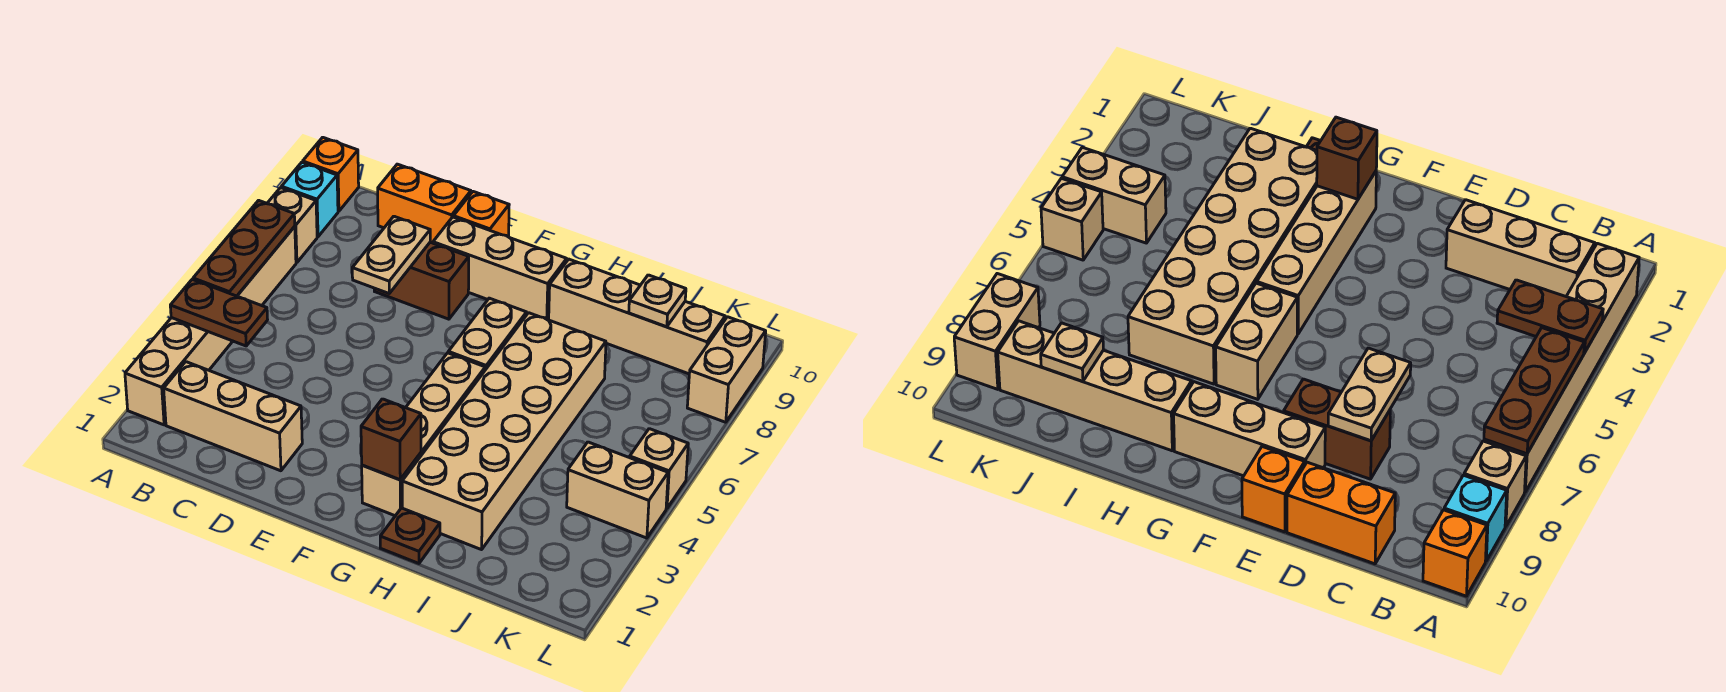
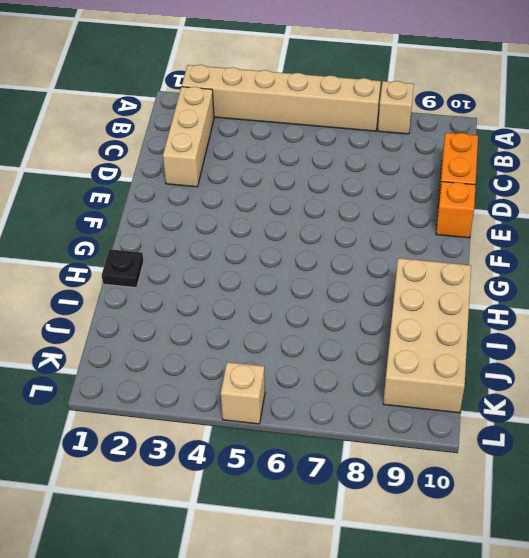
black plate H1 level 1 -> brown plate H1 level 1
tan brick H9:K10 level 1 -> tan brick H9:K9 level 1
none -> cyan brick A9 level 1
none -> orange brick A10 level 1
none -> brown brick D8:E8 level 1

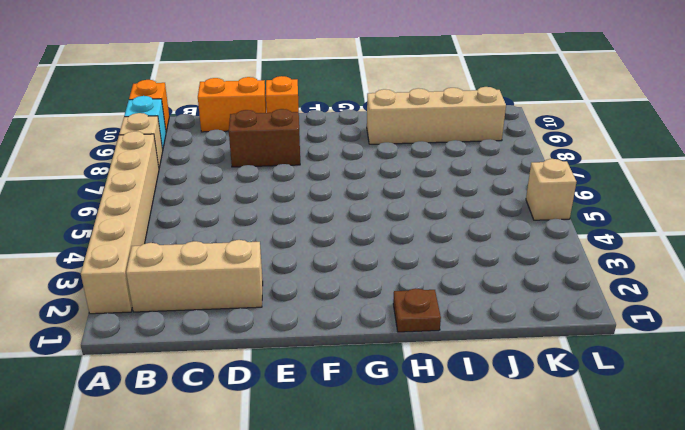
none -> tan brick E9:G9 level 1
none -> tan brick G2:G5 level 1
none -> tan brick G6:G7 level 1

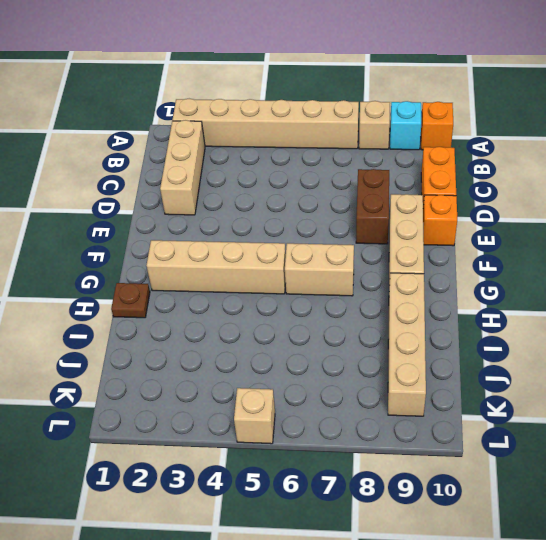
none -> tan brick H2:I7 level 1
none -> tan brick K4:L4 level 1
none -> tan brick L8:L9 level 1

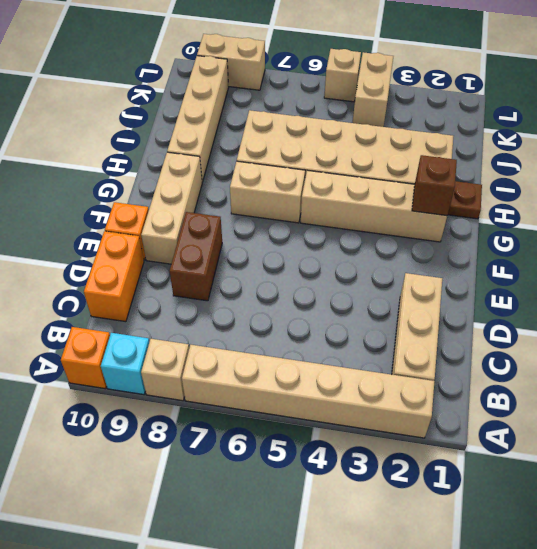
none -> brown plate A4:B4 level 2
none -> brown plate A5:A7 level 2
none -> tan plate D7:D8 level 2

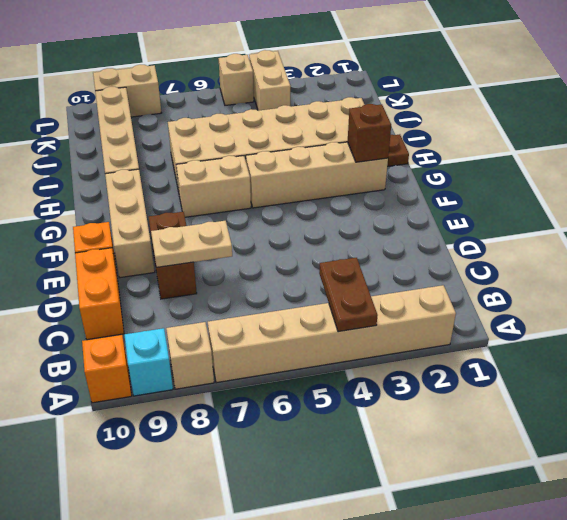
none -> tan brick B2:D2 level 1
none -> brown plate A5:A7 level 2
none -> tan plate J9 level 2

